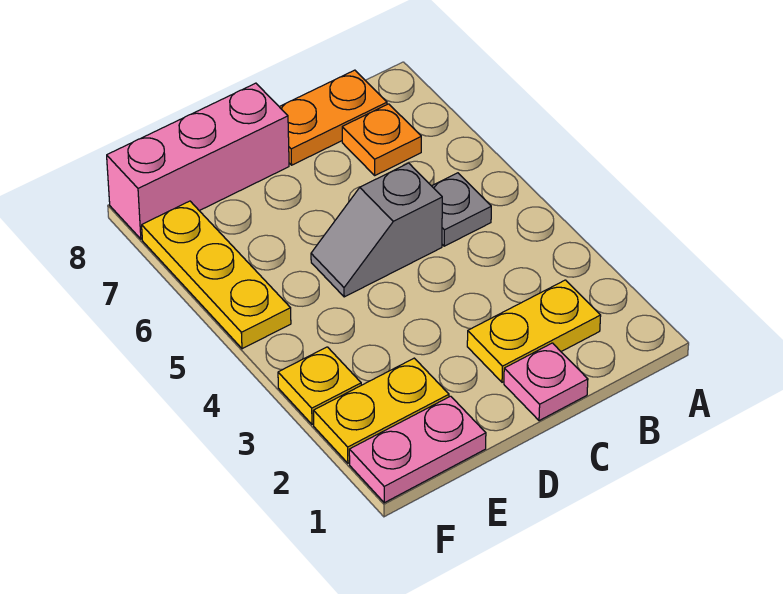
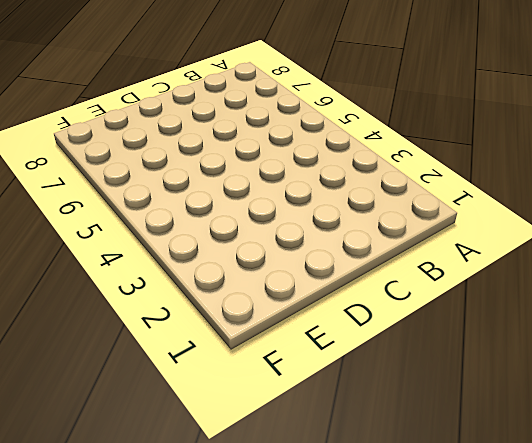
none -> yellow plate B2:C2 level 1
none -> grey plate B5 level 1

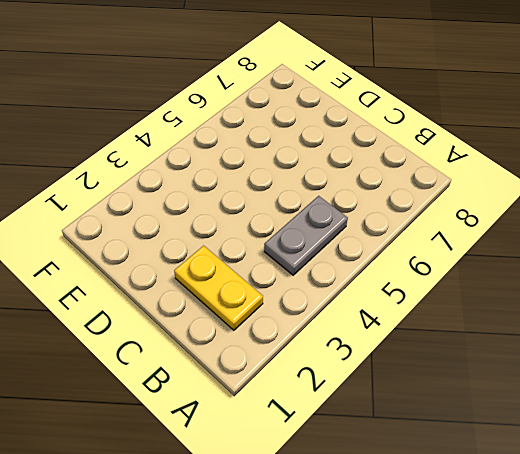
grey plate B4:B5 level 1 -> grey plate B5 level 1
none -> orange plate B7 level 1
none -> orange plate B8:C8 level 1

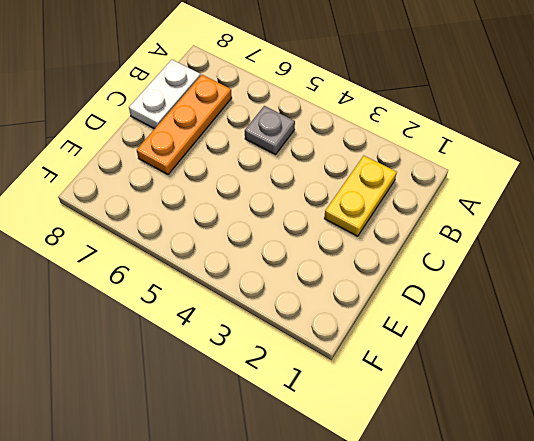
orange plate B7:D7 level 1 -> orange plate B7 level 1
white plate B8:C8 level 1 -> orange plate B8:C8 level 1
none -> pink plate C1 level 1
none -> grey slope C5:D5 level 1 top C

